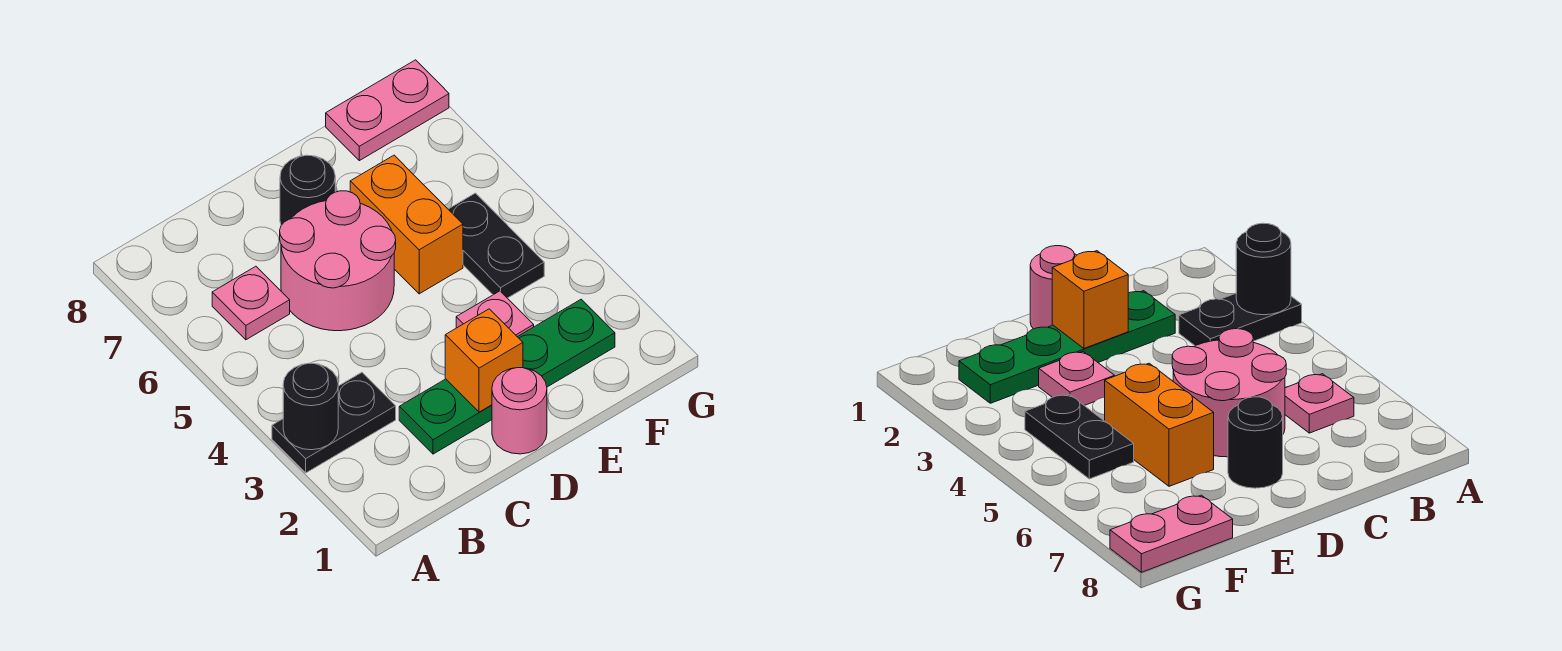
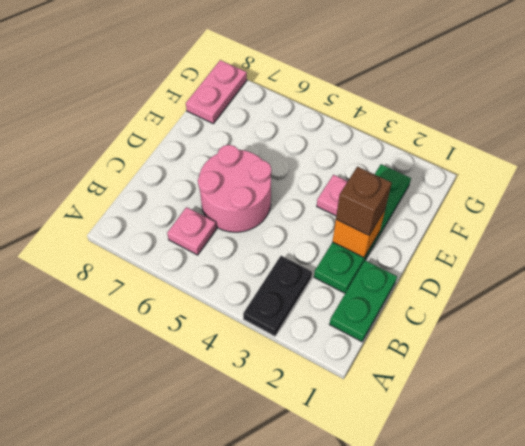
green plate B1:C1 level 1 -> none
brown brick D2 level 3 -> none
none -> pink round brick D1 level 1
none -> black round brick D7 level 1
none -> orange brick E5:E6 level 1

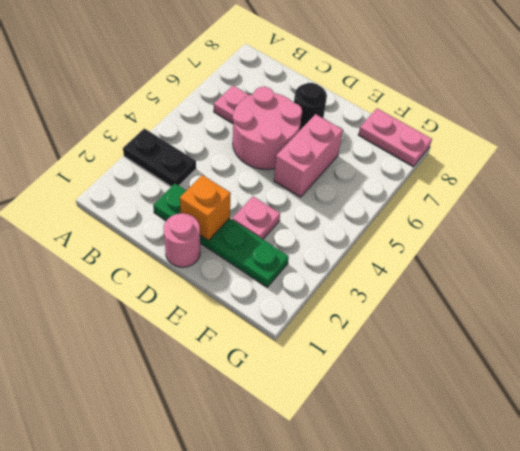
pink brick E5:E6 level 1 -> orange brick E5:E6 level 1
none -> black plate F4:F5 level 1
none -> black round brick A3 level 2

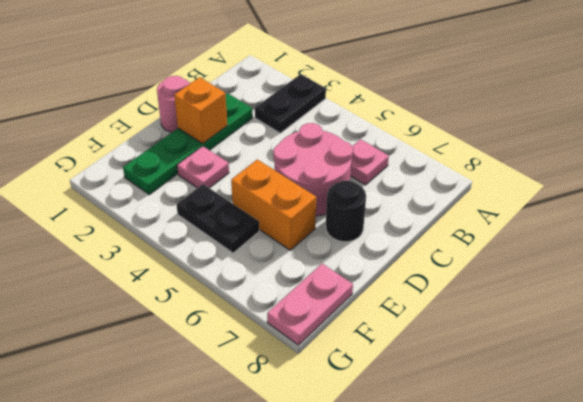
none -> black round brick A3 level 2

